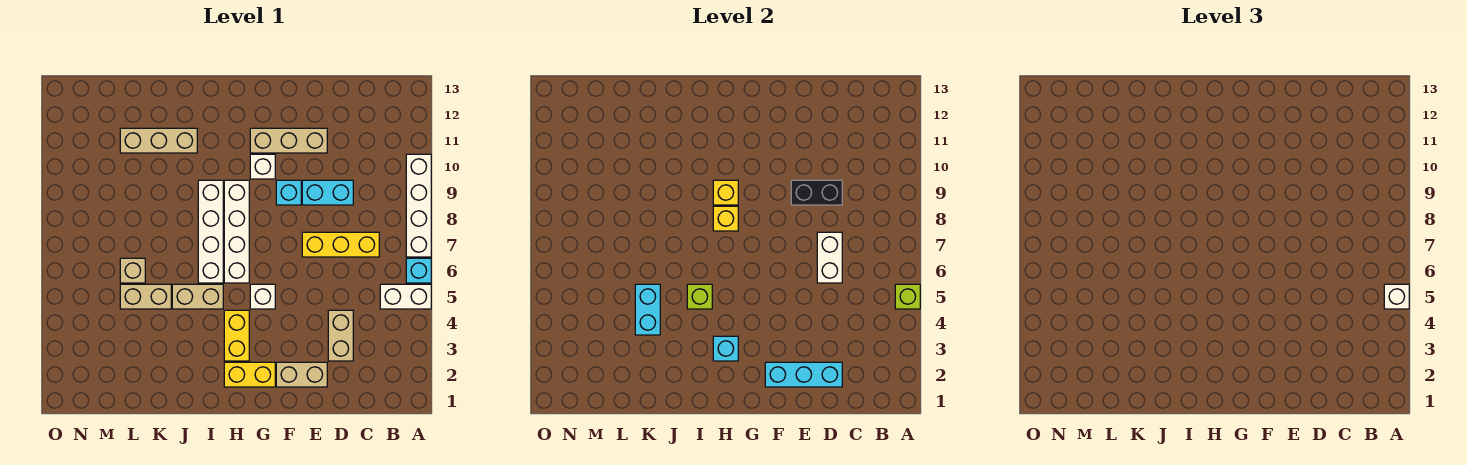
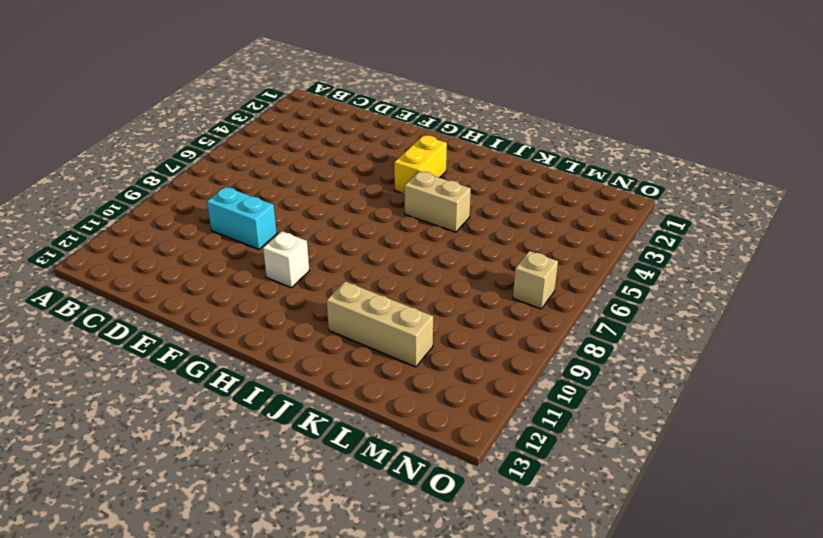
tan brick N7 level 1 -> tan brick L6 level 1
none -> white brick A5:B5 level 1
none -> cyan brick A6 level 1
none -> white brick A7:A10 level 1

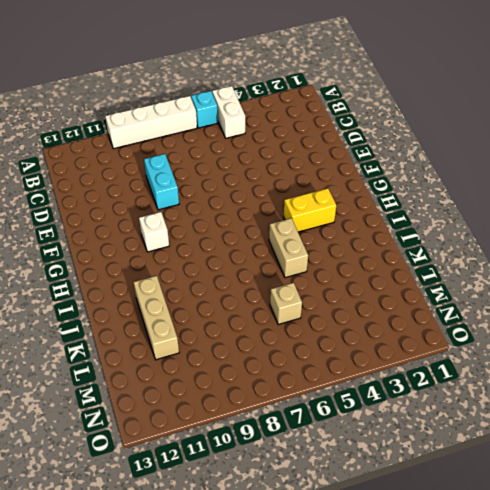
none -> yellow brick C7:E7 level 1
none -> tan brick D3:D4 level 1
none -> tan brick E2:F2 level 1

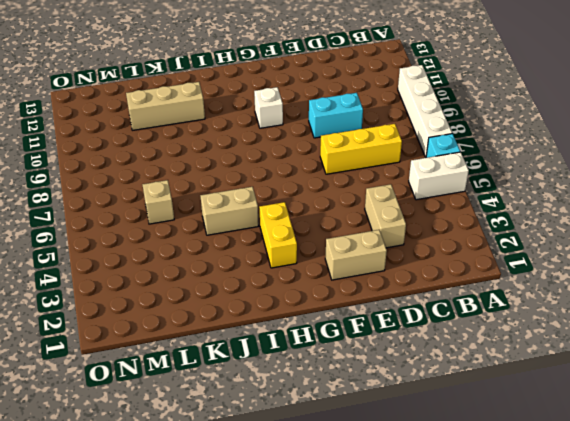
none -> tan brick E11:G11 level 1
none -> cyan brick F9 level 1
none -> yellow brick G2:H2 level 1

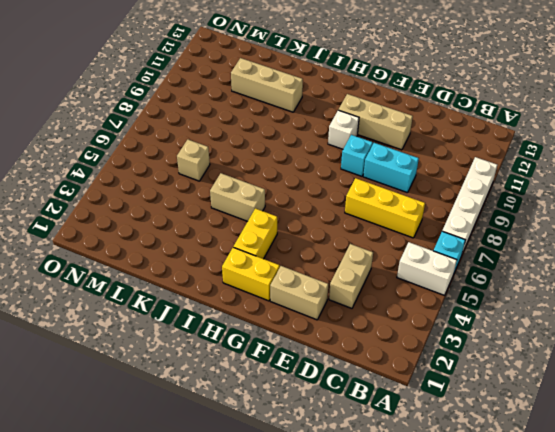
none -> white brick G5 level 1
none -> white brick H6:H9 level 1
none -> white brick I6:I9 level 1

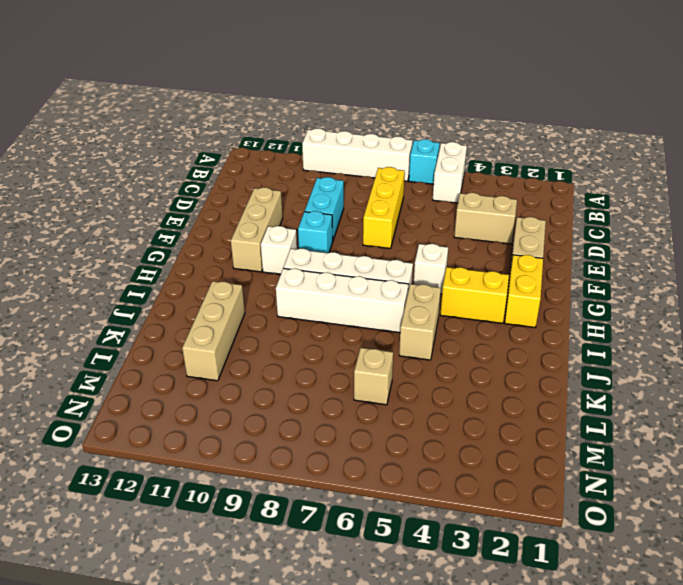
none -> tan brick K5:L5 level 1
none -> lime brick A5 level 2
none -> cyan brick D2:F2 level 2

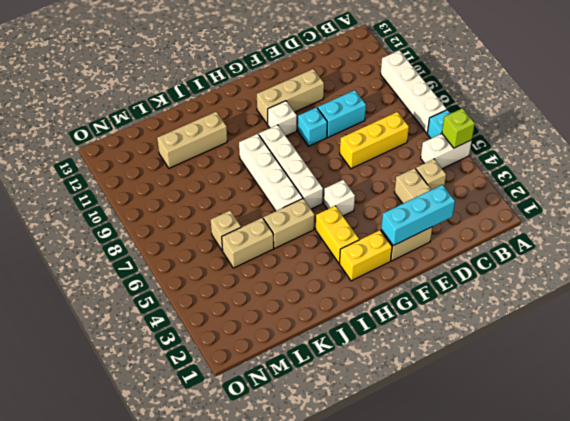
tan brick C4 level 1 -> none
none -> white brick D6:D7 level 2
none -> black brick D9:E9 level 2
none -> cyan brick H3 level 2

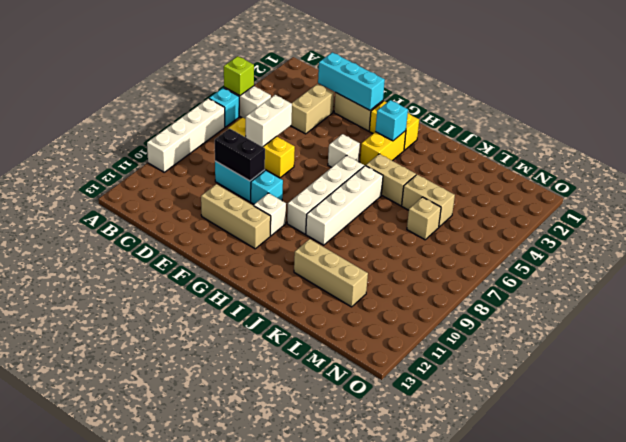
none -> yellow brick H8 level 2
none -> yellow brick H9 level 2
none -> lime brick I5 level 2

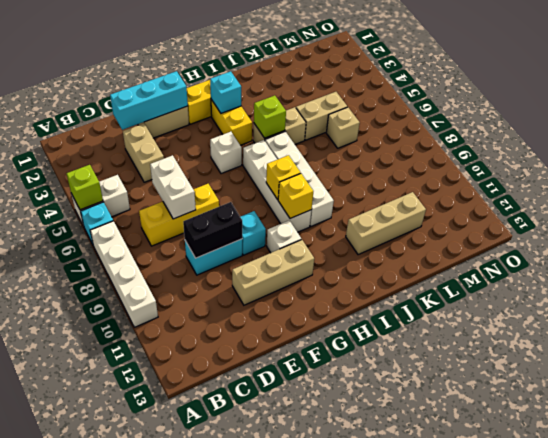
none -> cyan brick K4:K5 level 2
none -> white brick A5 level 3

